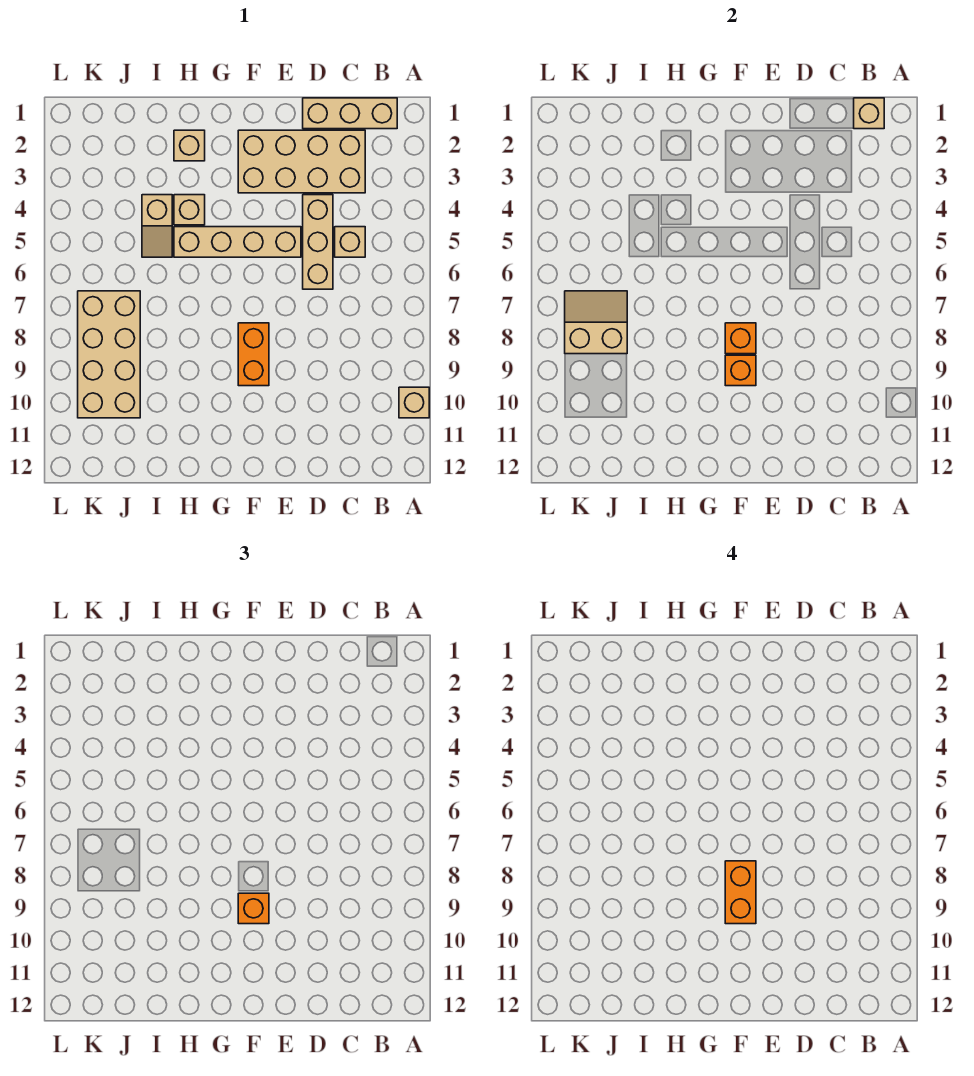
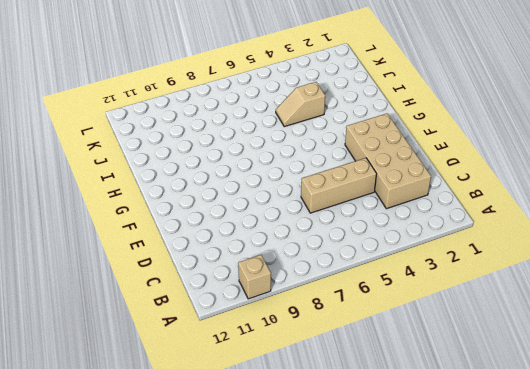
none -> tan brick B1:D1 level 1
none -> tan brick C5 level 1
none -> tan brick E5:H5 level 1

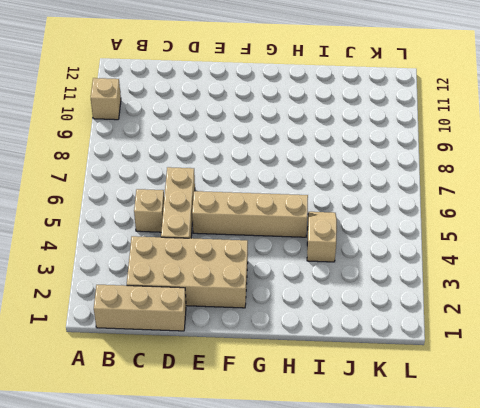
none -> orange brick F8:F9 level 1
none -> tan brick H2 level 1
none -> tan brick H4 level 1

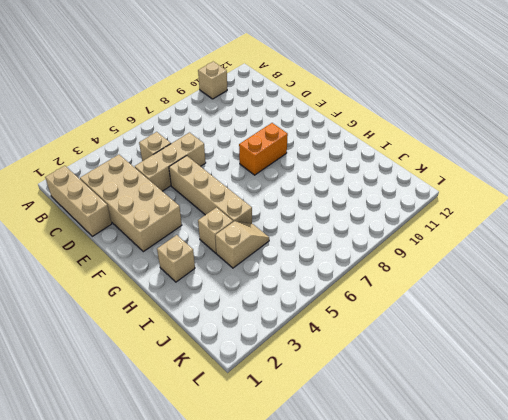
none -> tan brick J7:K10 level 1
none -> tan brick B1 level 2
none -> orange brick F8 level 2

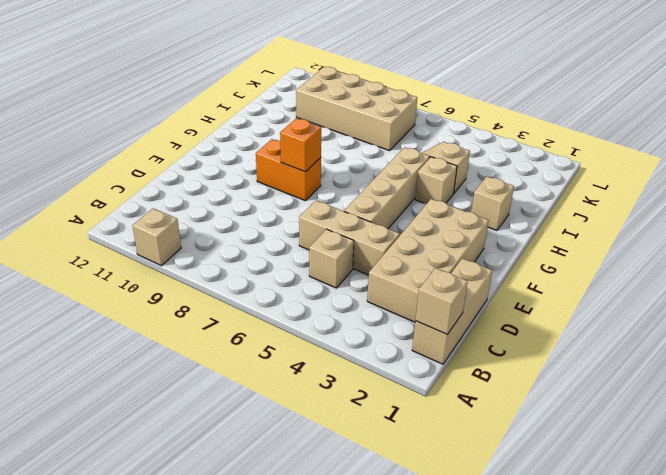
none -> orange brick F9 level 2
none -> tan slope J7:K8 level 2 top 8
none -> orange brick F9 level 3

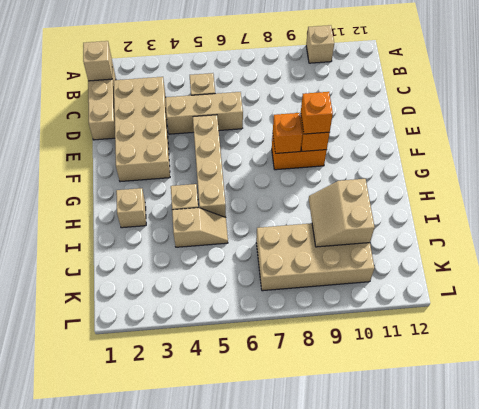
tan slope I9:J10 level 2 top 10 -> tan slope J7:K8 level 2 top 8
none -> orange brick F8:F9 level 4

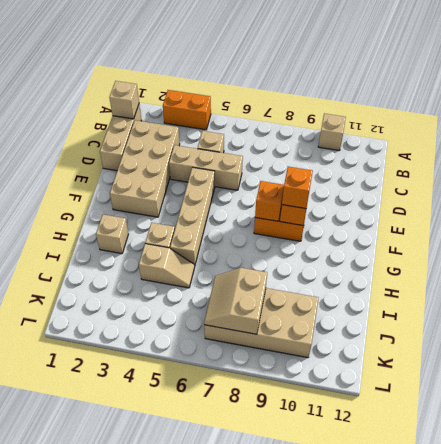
orange brick A3:A4 level 1 -> orange brick F8:F9 level 4

